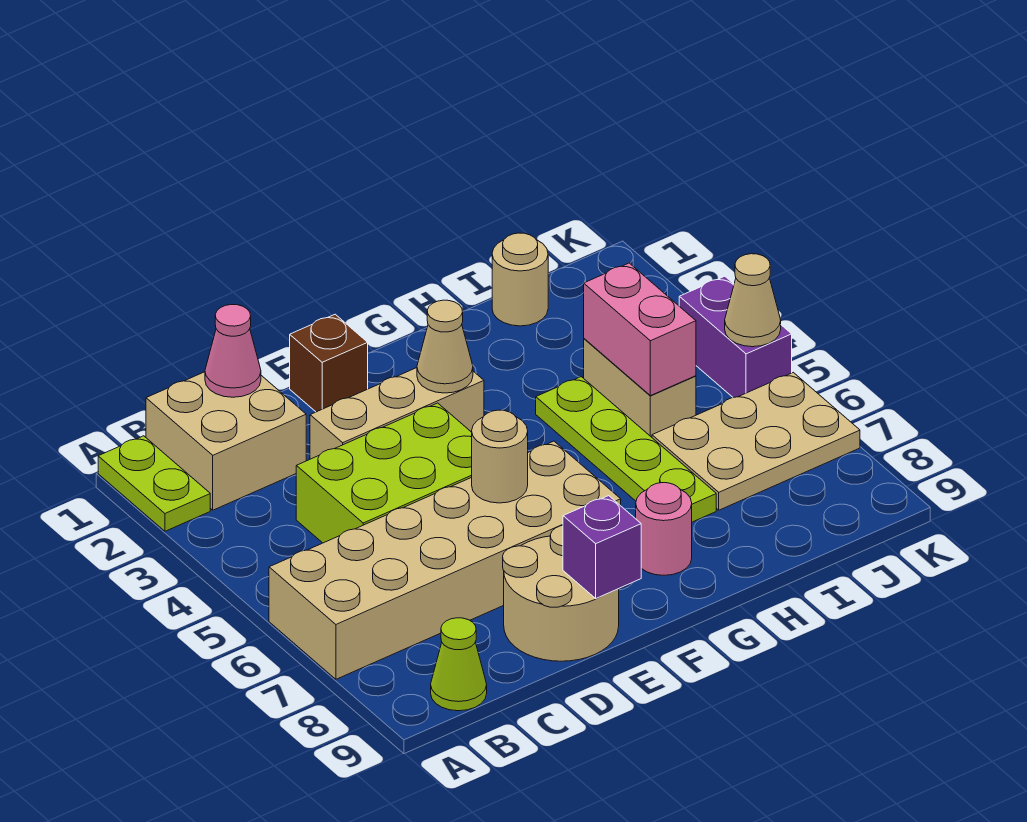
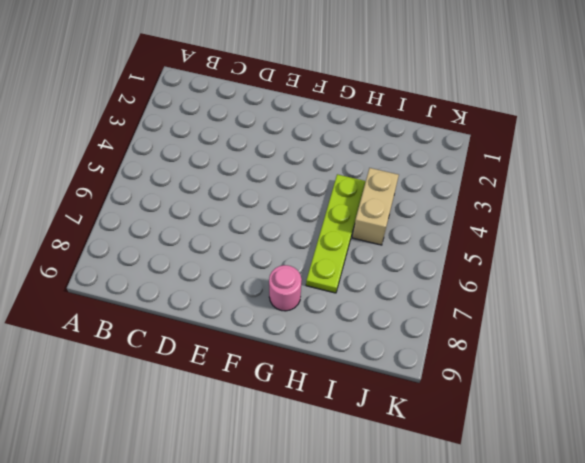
none -> lime plate A1:A2 level 1
none -> tan brick A6:F7 level 1
none -> tan brick B1:C2 level 1

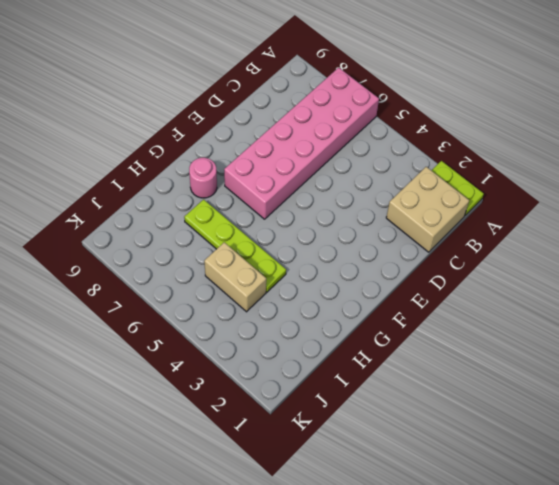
pink brick A6:F7 level 1 -> tan brick A6:F7 level 1
none -> lime cone B9 level 1
none -> lime brick C4:E5 level 1
none -> tan brick D3:F3 level 1

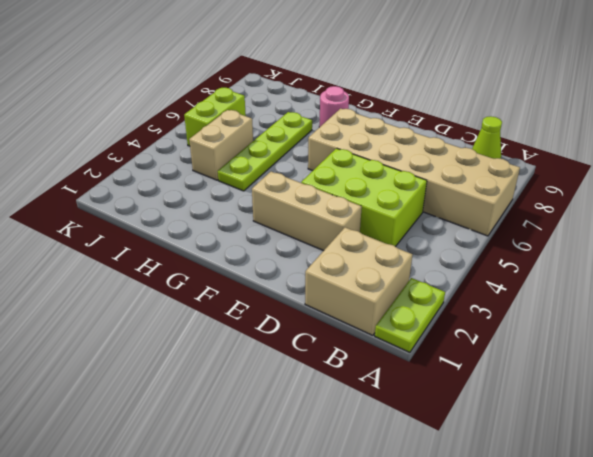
lime brick J5:J6 level 1 -> tan plate I6:K7 level 1
none -> tan round brick D8:E9 level 1
none -> brown brick E1 level 1
none -> tan round brick I1 level 1

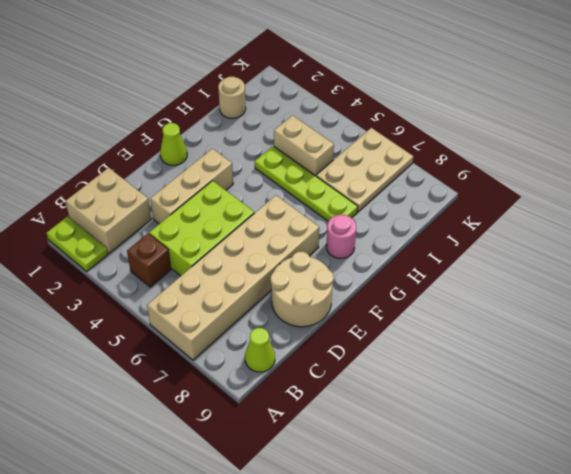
brown brick B4 level 1 -> brown brick E1 level 1
lime cone F1 level 1 -> none
none -> purple brick K4:K5 level 1
none -> pink cone C1 level 2
none -> tan round brick E6 level 2

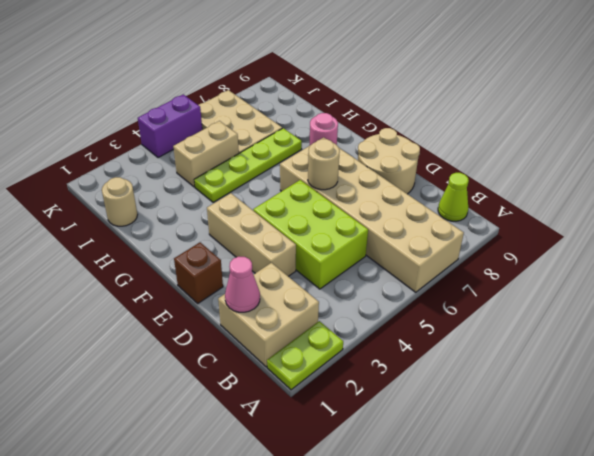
none -> purple brick E9 level 2
none -> tan cone F3 level 2
none -> pink brick I4:I5 level 2

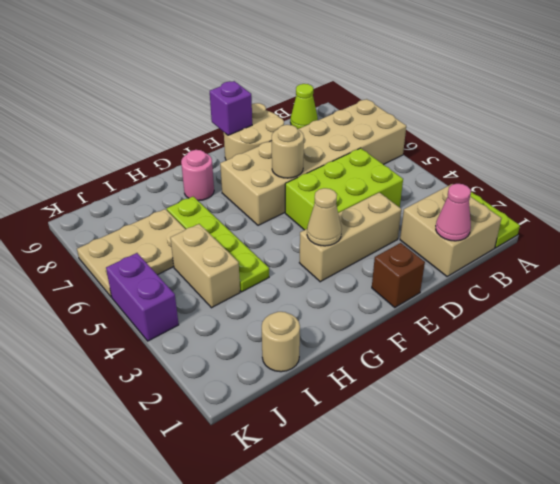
none -> pink brick I4:I5 level 2
none -> tan cone K5 level 2

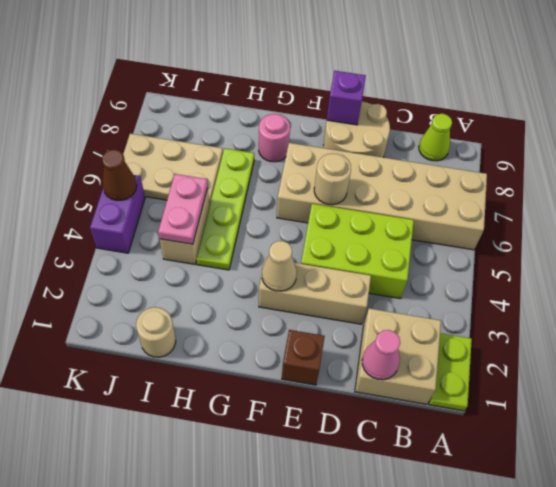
pink plate I4:I5 level 2 -> pink brick I4:I5 level 2
brown cone K5 level 2 -> tan cone K5 level 2

